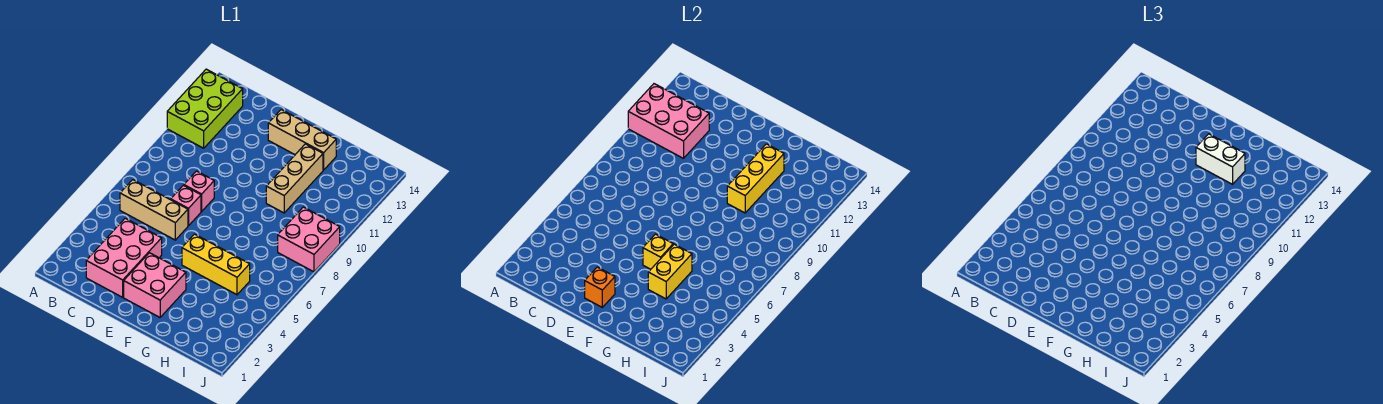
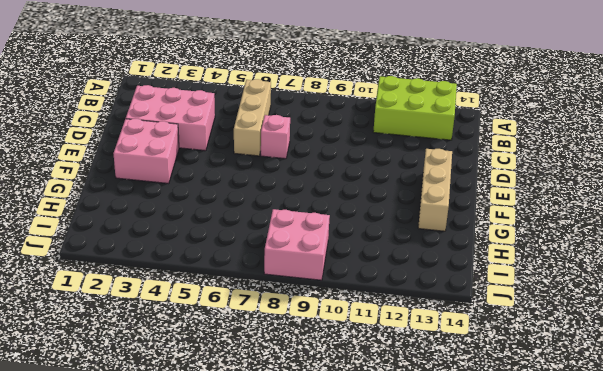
none -> pink brick D8 level 1
none -> yellow brick F5:H5 level 1
none -> tan brick G10:G12 level 1

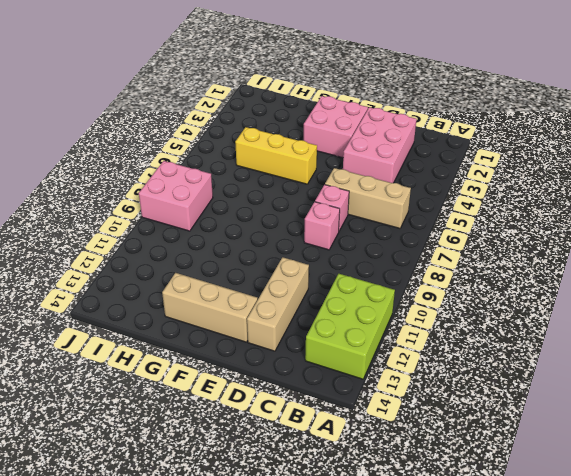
tan brick D11:D13 level 1 -> tan brick G10:G12 level 1
none -> pink brick A11:C12 level 2
none -> orange brick E2 level 2
none -> yellow brick F5 level 2

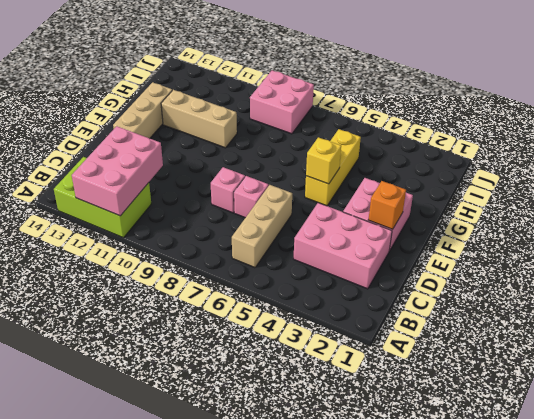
none -> yellow brick G4:G5 level 2
none -> yellow brick G10:G12 level 2
none -> white brick F12:G12 level 3

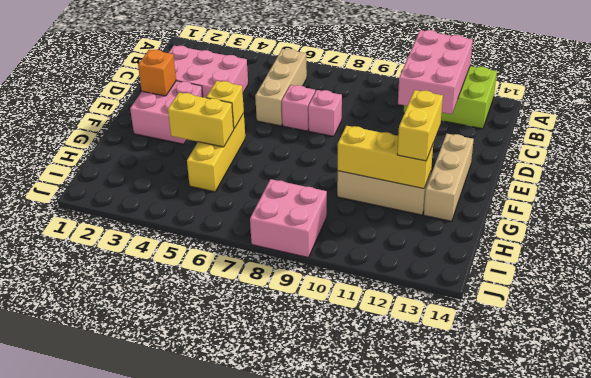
yellow brick F12:G12 level 3 -> white brick F12:G12 level 3

